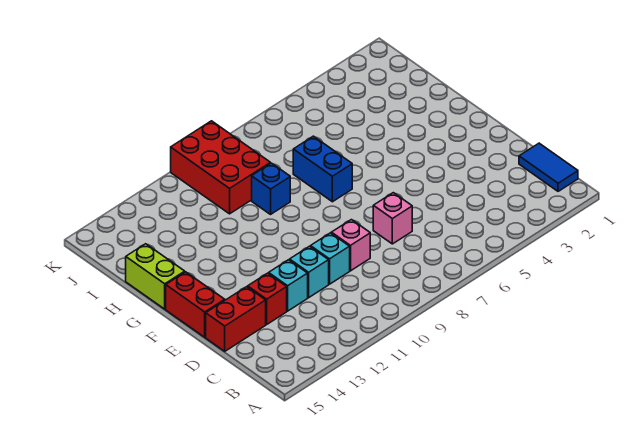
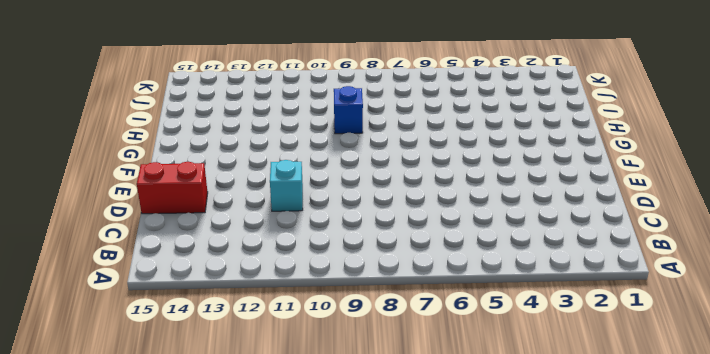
none -> blue tile B1:C1 level 1
none -> pink brick D7 level 1
none -> pink brick D9 level 1

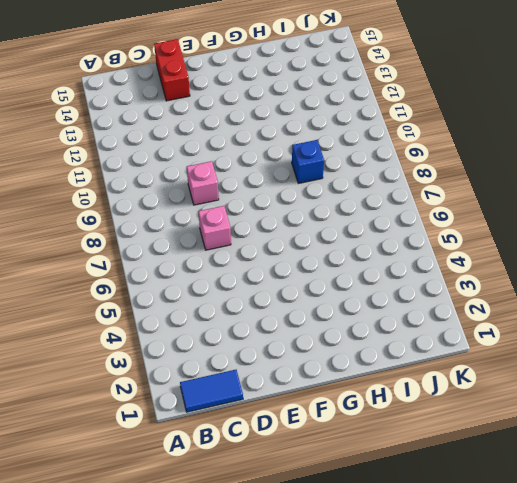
none -> cyan brick D10 level 1
none -> cyan brick D11 level 1
none -> cyan brick D12 level 1

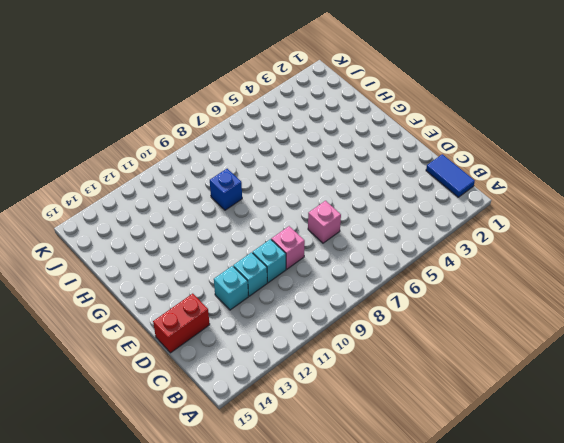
none -> red brick D13 level 1
none -> red brick E15:F15 level 1
none -> blue brick G7:H7 level 1

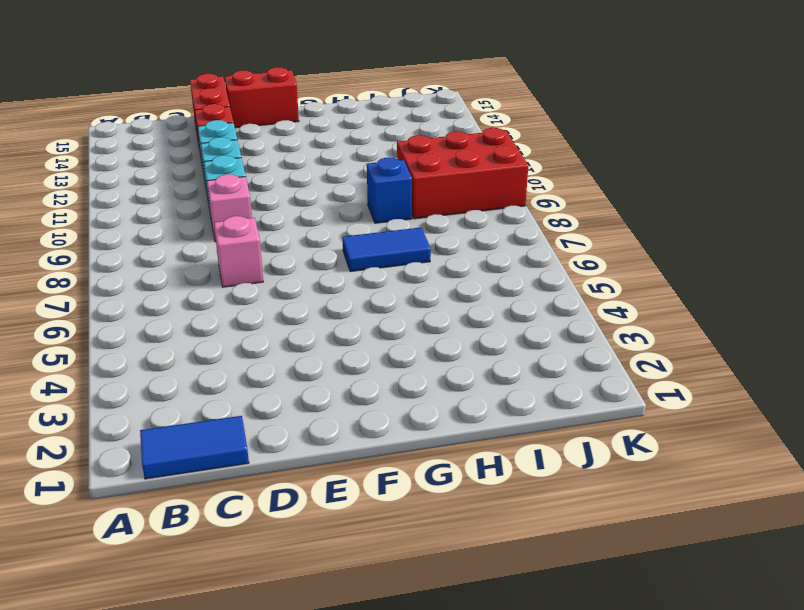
blue tile G7:H7 level 1 -> blue brick G7:H7 level 1
none -> lime brick G15:H15 level 1

